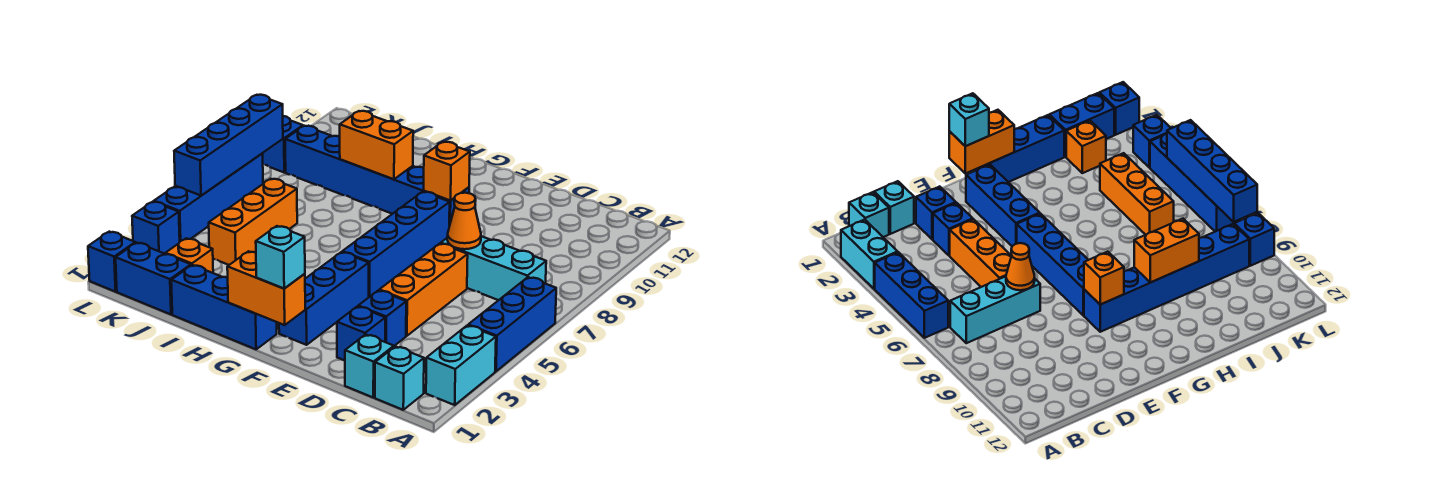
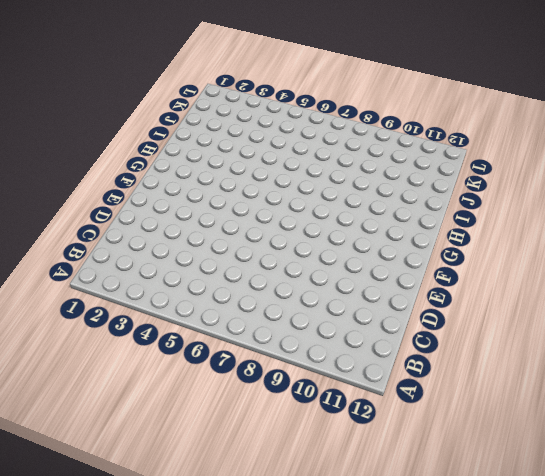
none -> cyan brick A2:A3 level 1
none -> blue brick A4:A6 level 1
none -> cyan brick B1 level 1

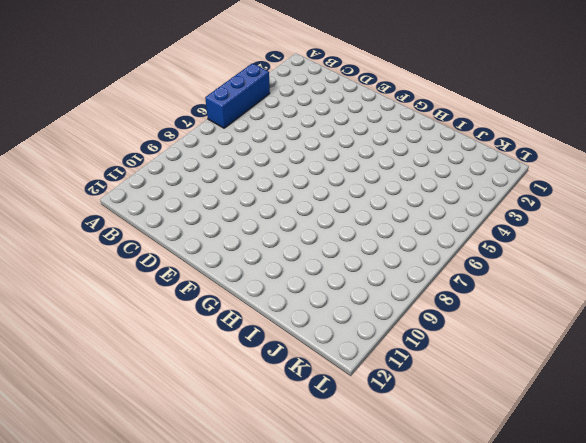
none -> cyan brick A2:A3 level 1
none -> cyan brick B1 level 1
none -> cyan brick B7:D7 level 1

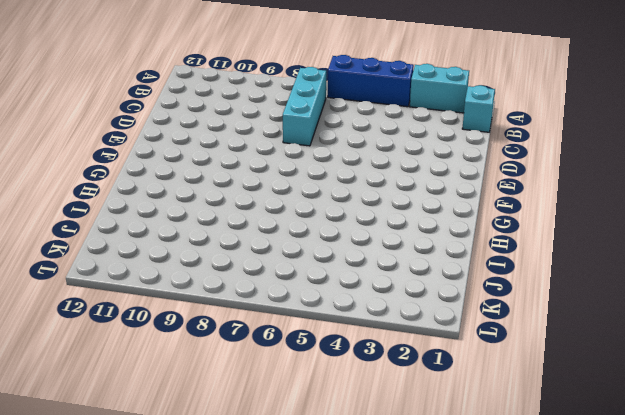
none -> cyan brick C1 level 1
none -> blue brick D2 level 1
none -> blue brick D3 level 1

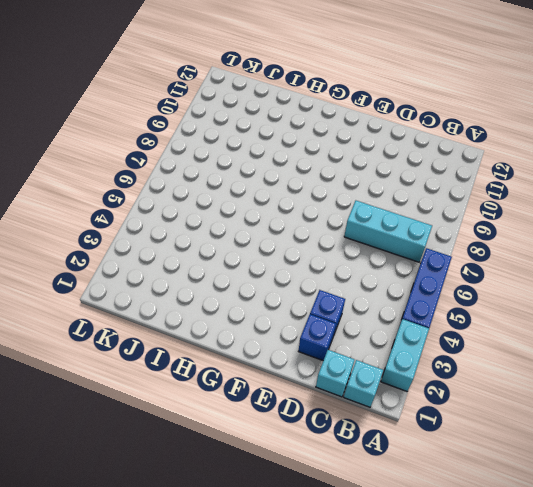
none -> orange brick D4:D6 level 1
none -> blue brick F2:F4 level 1
none -> blue brick F5:F8 level 1

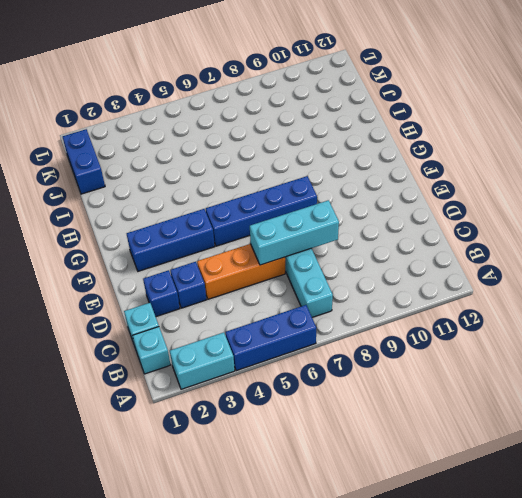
cyan brick D6:D8 level 2 -> orange cone D7 level 2
none -> blue brick F9:K9 level 1
none -> blue brick G1:I1 level 1
none -> orange brick J2 level 1

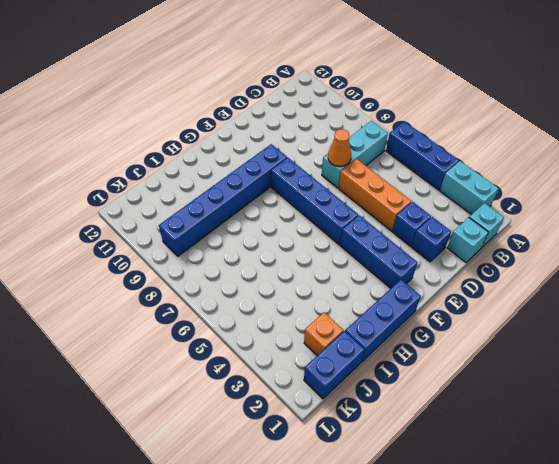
none -> orange brick J4:J6 level 1
none -> blue brick L1 level 1
none -> blue brick L3 level 1

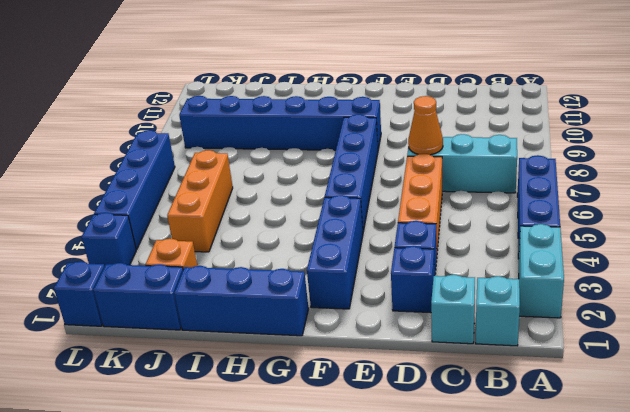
none -> blue brick L9 level 1
none -> orange brick F1:G1 level 2
none -> orange brick F9 level 2

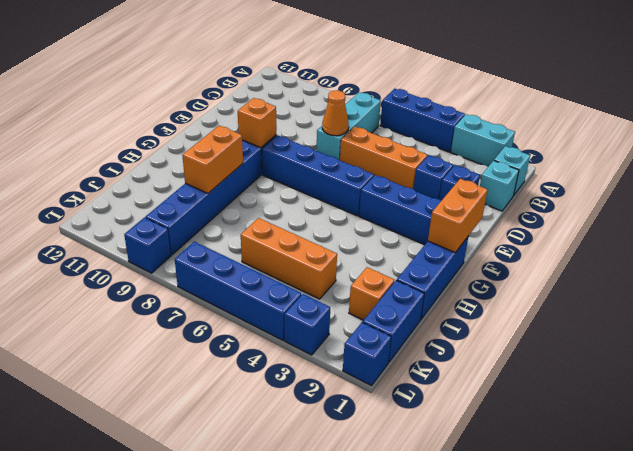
none -> blue brick L5:L8 level 2
none -> cyan brick F1 level 3

